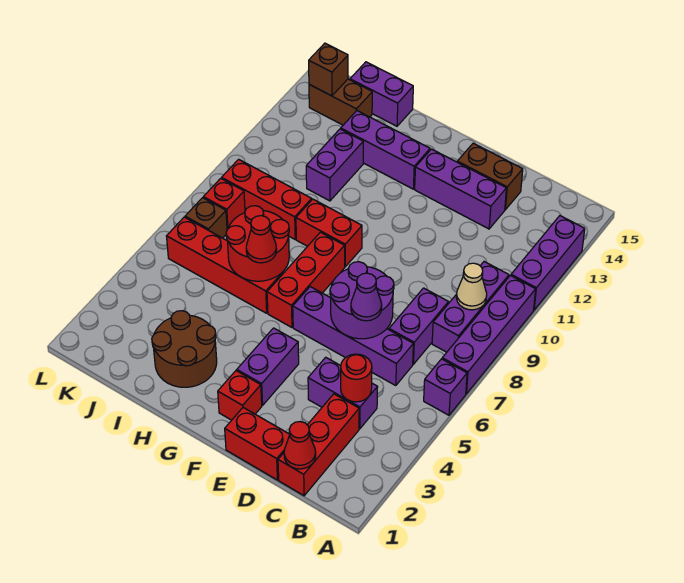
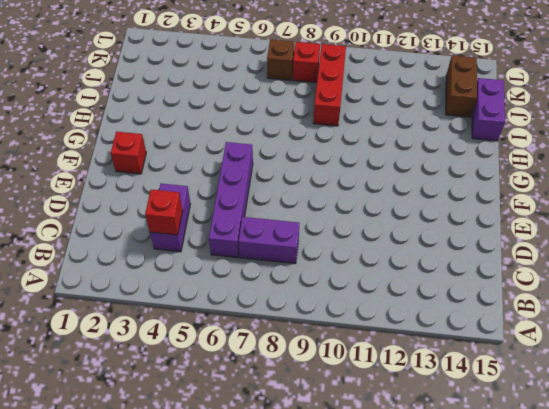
red brick C4 level 2 -> red round brick C4 level 2
none -> purple brick A6 level 1
none -> purple brick A7:A10 level 1
none -> purple brick A11:A13 level 1
none -> purple brick B8:B10 level 1

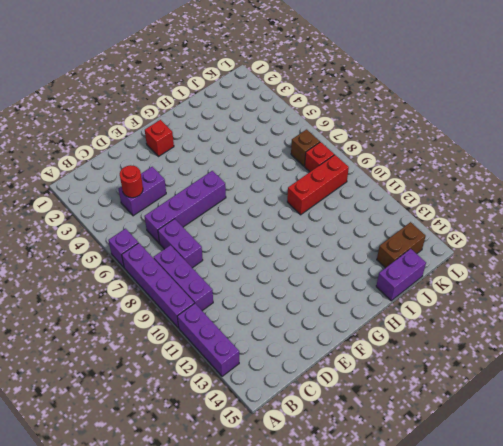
none -> red brick C1:C3 level 1
none -> red brick D1:E1 level 1
none -> purple brick D13:F13 level 1
none -> brown brick D14:E14 level 1

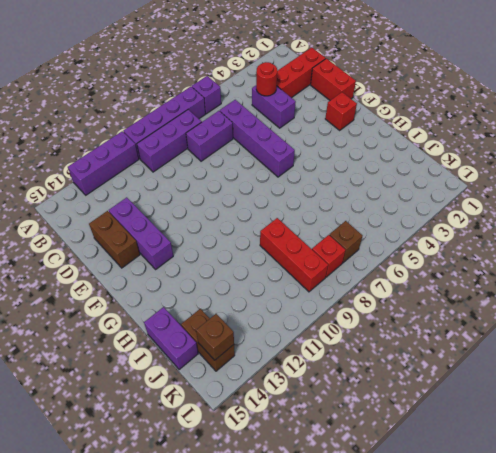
none -> purple brick F3:F4 level 1
none -> red brick G6:G8 level 1
none -> red brick G9:H9 level 1
none -> purple brick G13:I13 level 1

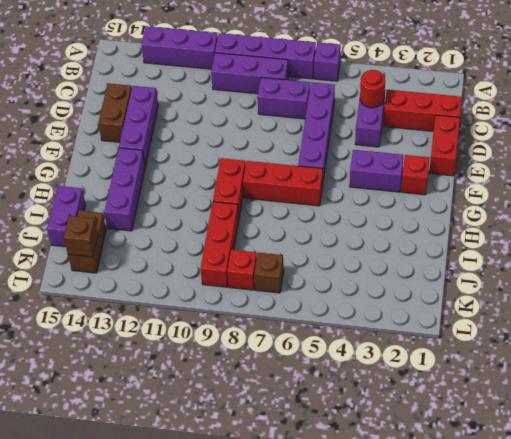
none -> brown round brick H2:I3 level 1
none -> red brick H6:K6 level 1
none -> purple brick I11:I12 level 1
none -> tan cone B9 level 2

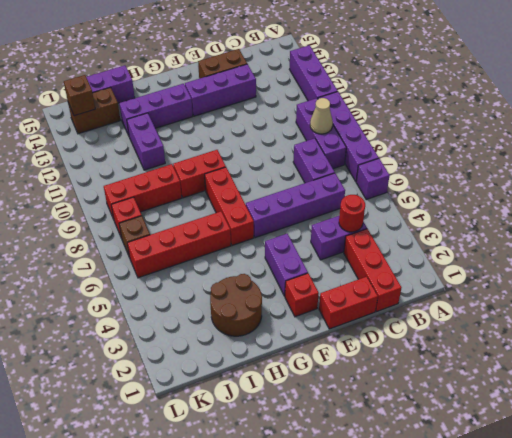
none -> red cone C1 level 2
none -> purple round brick D6:E7 level 2
none -> red round brick H6:I7 level 2
none -> purple cone D6 level 3

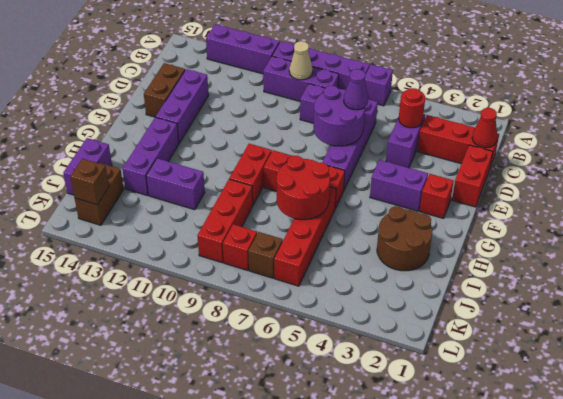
none -> red cone H6 level 3

